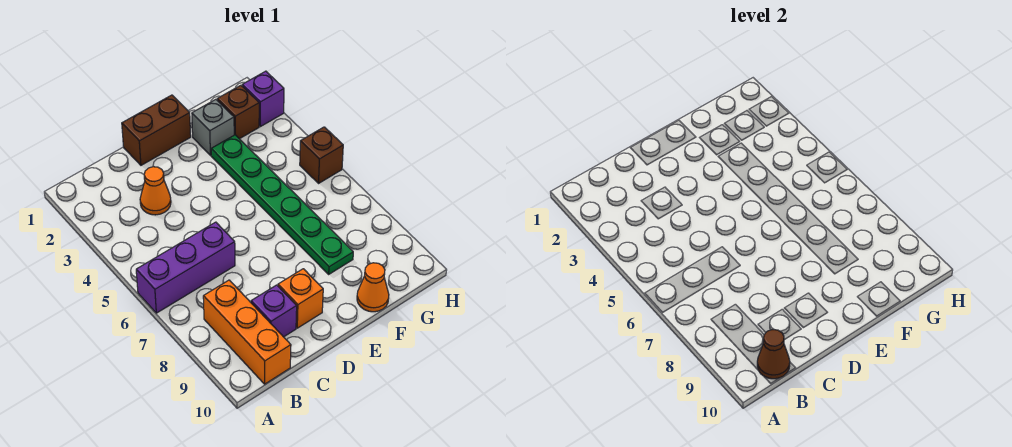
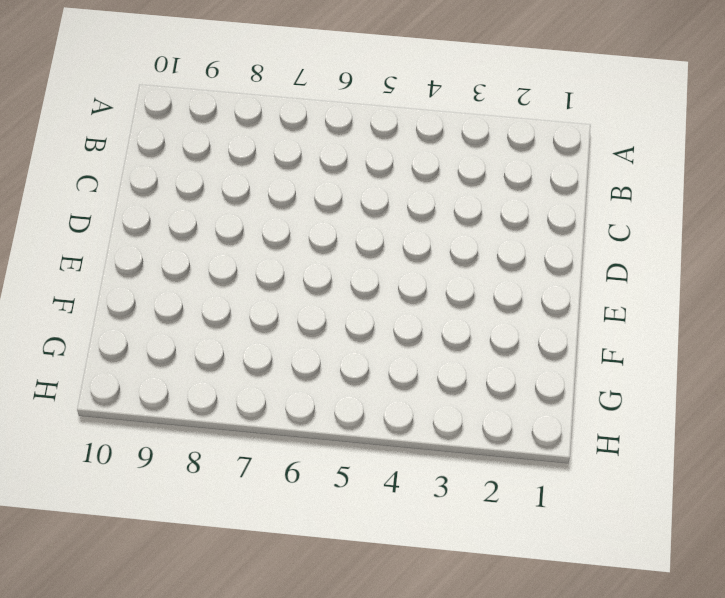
none -> purple brick A6:C6 level 1
none -> orange brick B8:B10 level 1
none -> orange cone C3 level 1

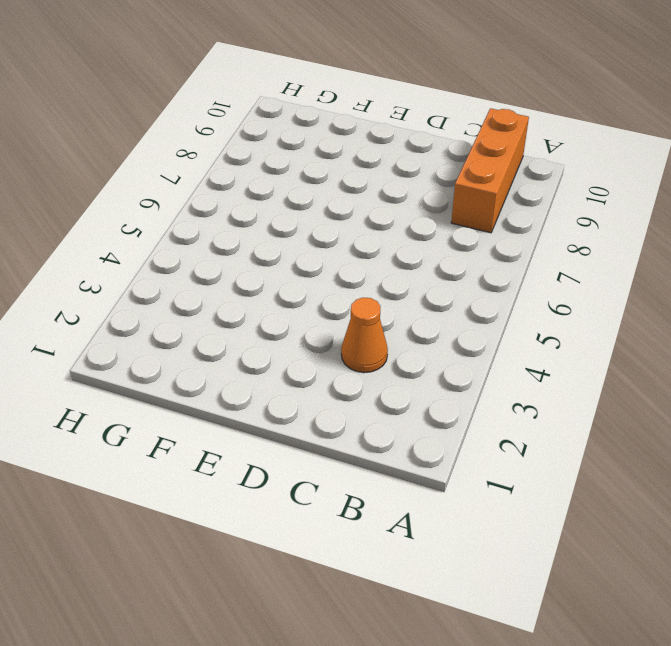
none -> purple brick A6:C6 level 1
none -> purple brick C9 level 1
none -> brown brick D1:E1 level 1

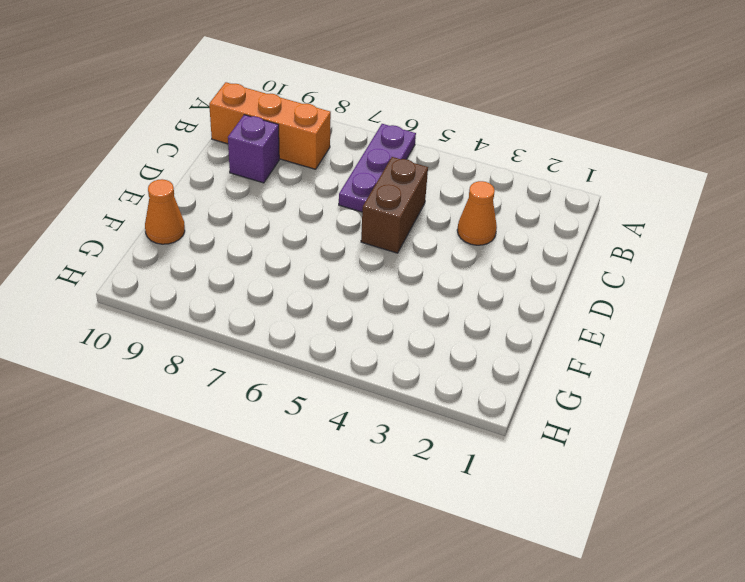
purple plate A6:C6 level 1 -> purple brick A6:C6 level 1
brown brick C5:D5 level 1 -> brown brick D1:E1 level 1
none -> orange brick D9 level 1
none -> grey brick F2 level 1
none -> green plate F3:F8 level 1

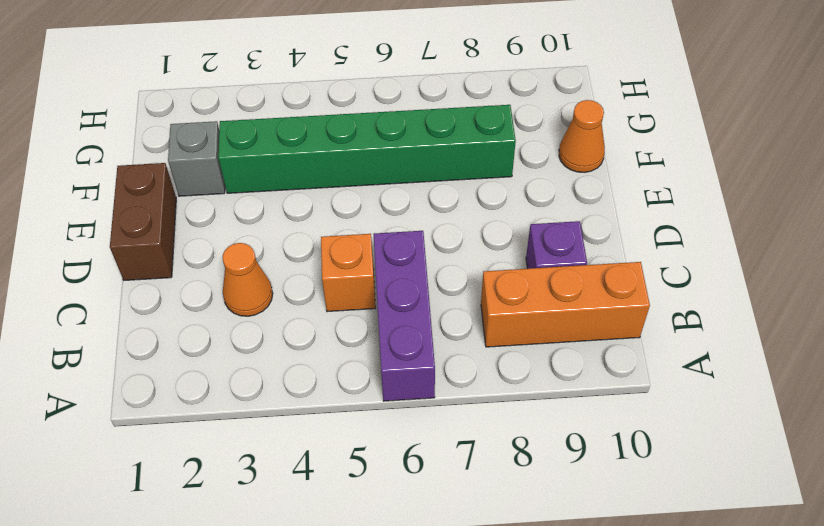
orange brick C5 level 1 -> orange brick D9 level 1
green brick F3:F8 level 1 -> green plate F3:F8 level 1
none -> brown brick G2 level 1
none -> purple brick H2 level 1
none -> brown brick H5 level 1

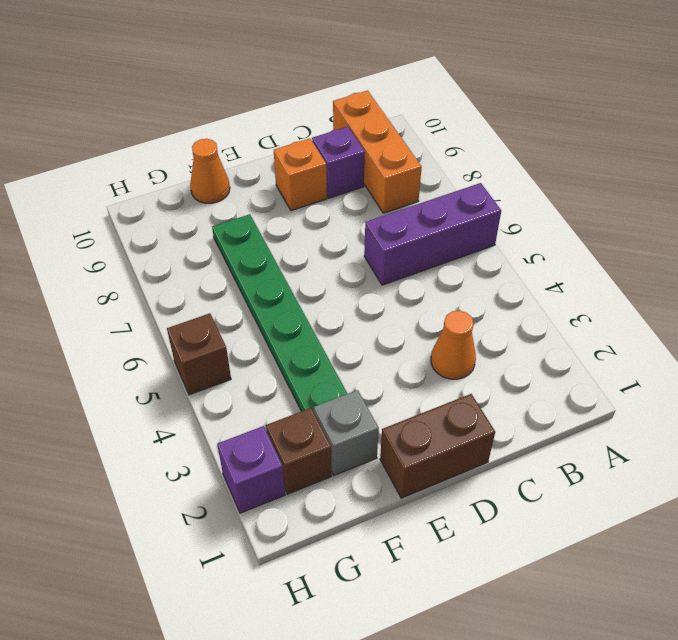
none -> brown cone B10 level 2

